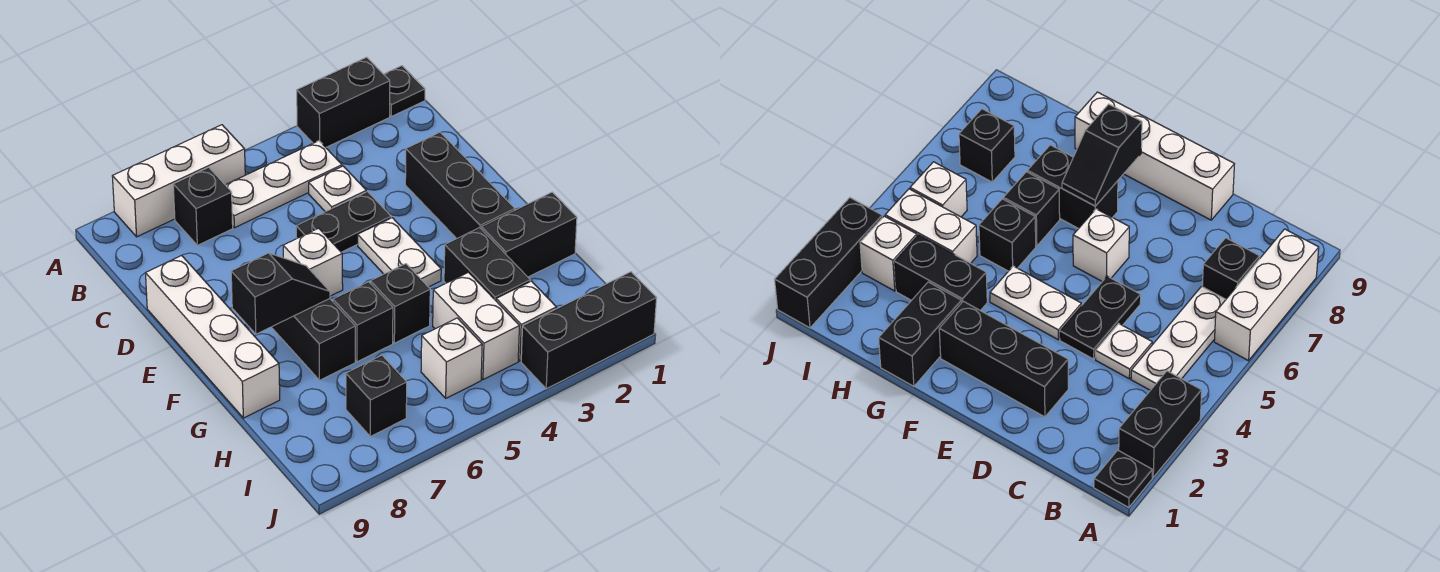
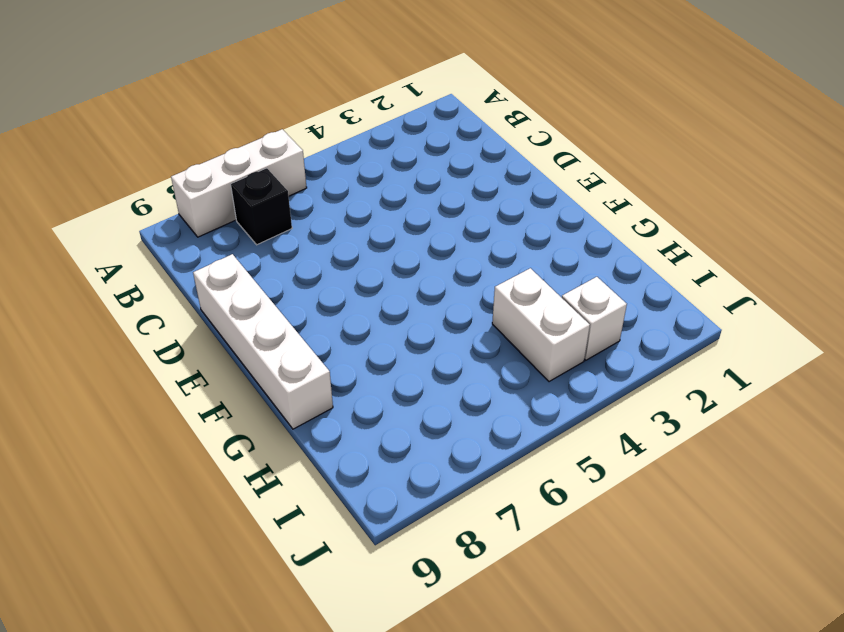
none -> black plate A1 level 1
none -> black brick A2:A3 level 1
none -> white plate B4:B6 level 1

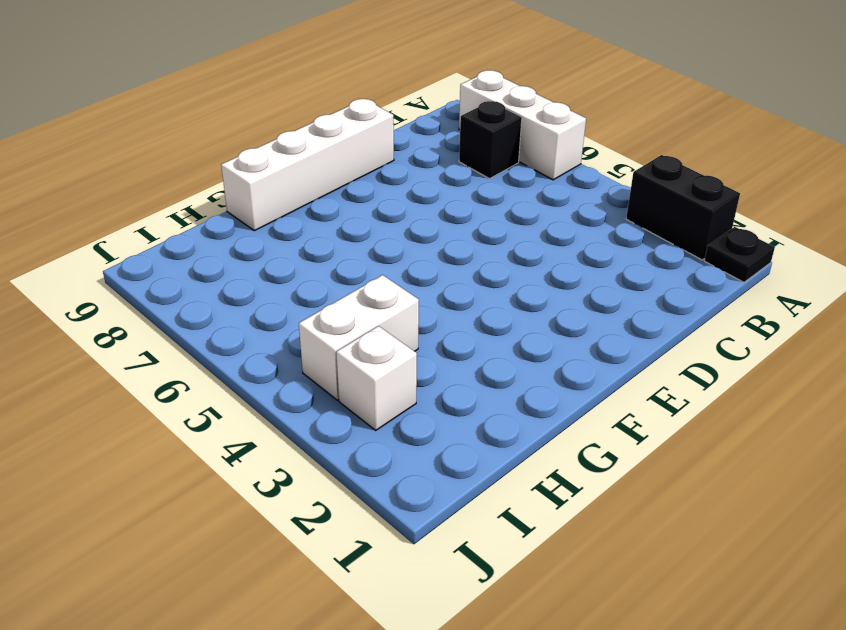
none -> white plate B4:B6 level 1
none -> white plate C4 level 1
none -> black brick D2:F2 level 1

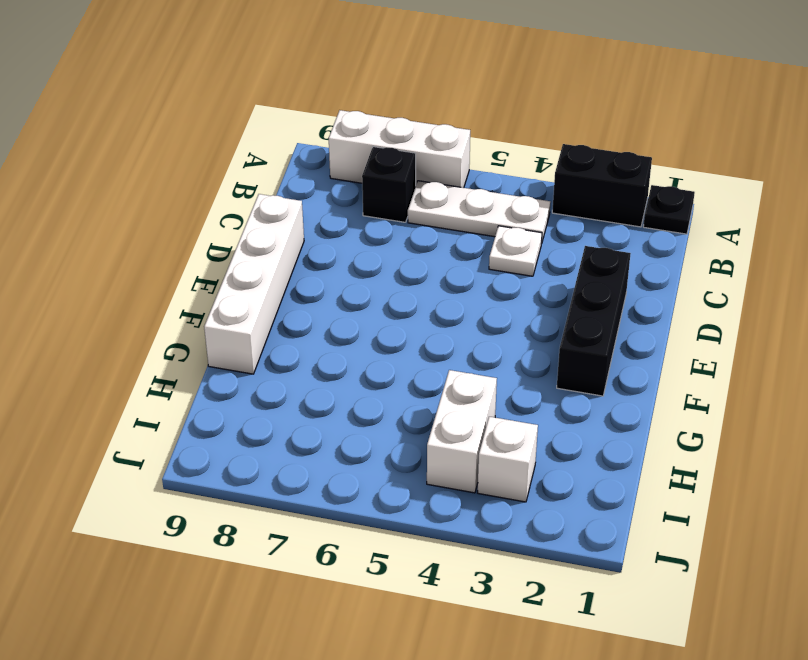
none -> black plate D4:D5 level 1
none -> white plate E4:F4 level 1
none -> white brick E6 level 1

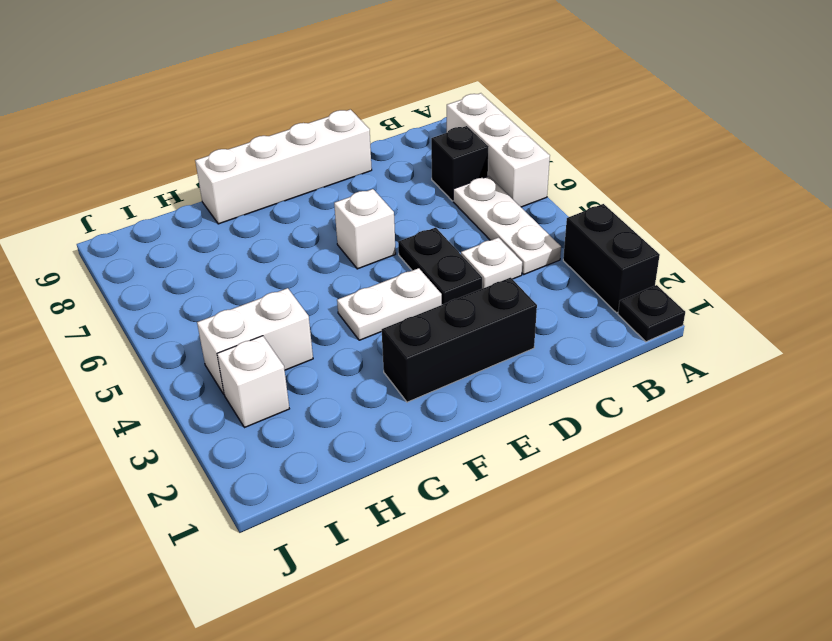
none -> black brick F7:G7 level 1
none -> black brick G1:G2 level 1
none -> black brick G3:H3 level 1

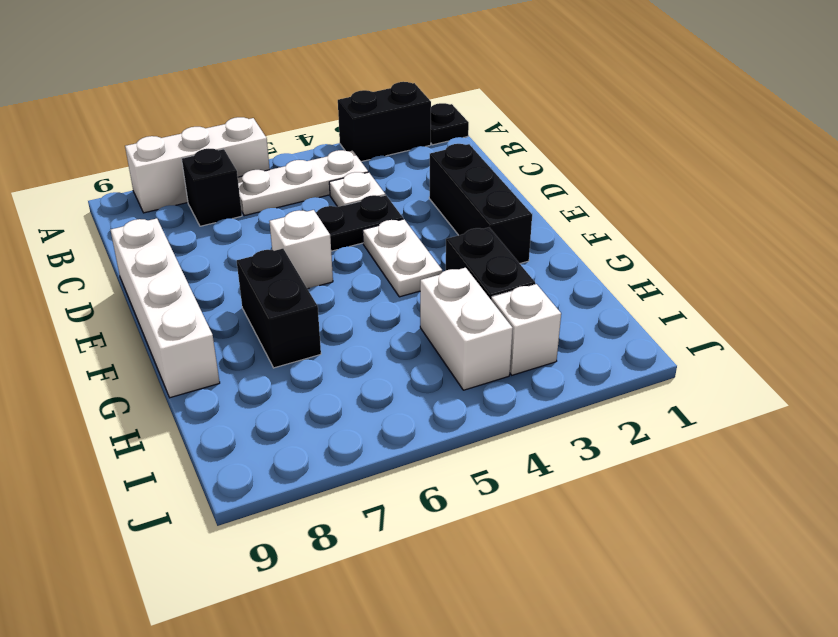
none -> black brick G1:G2 level 1
none -> black brick G5 level 1
none -> black brick G6 level 1

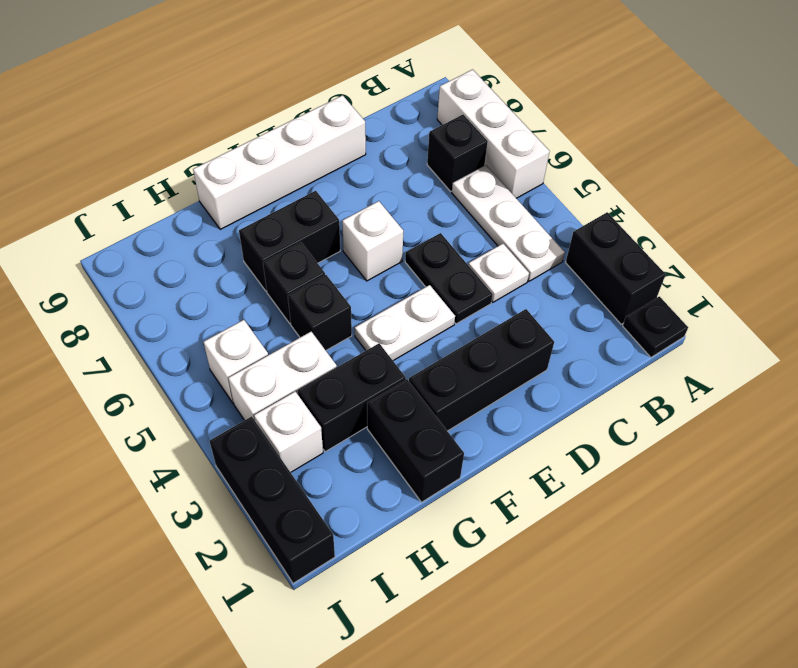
none -> black brick I7 level 1
none -> black slope F7:F8 level 2 top 8

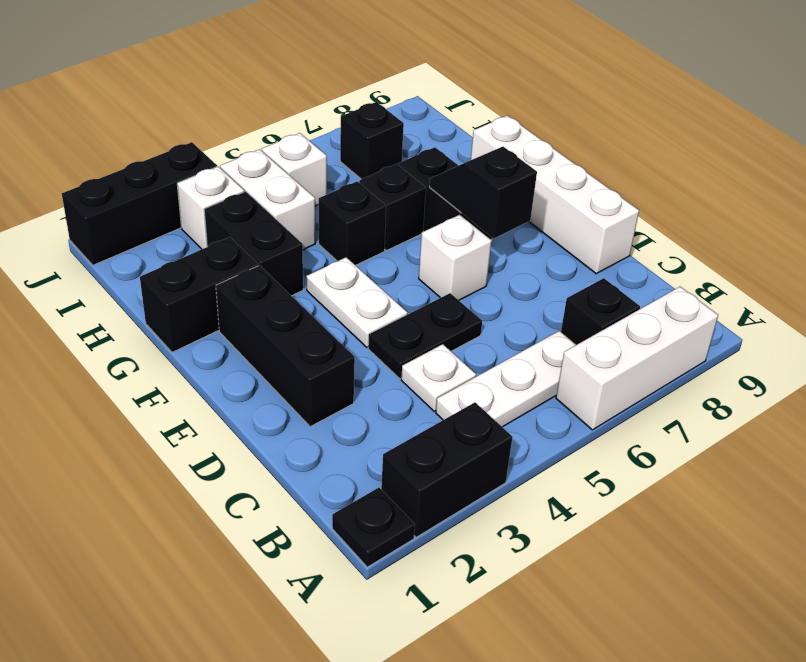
black slope E7:F7 level 2 top E -> black slope F7:F8 level 2 top 8

